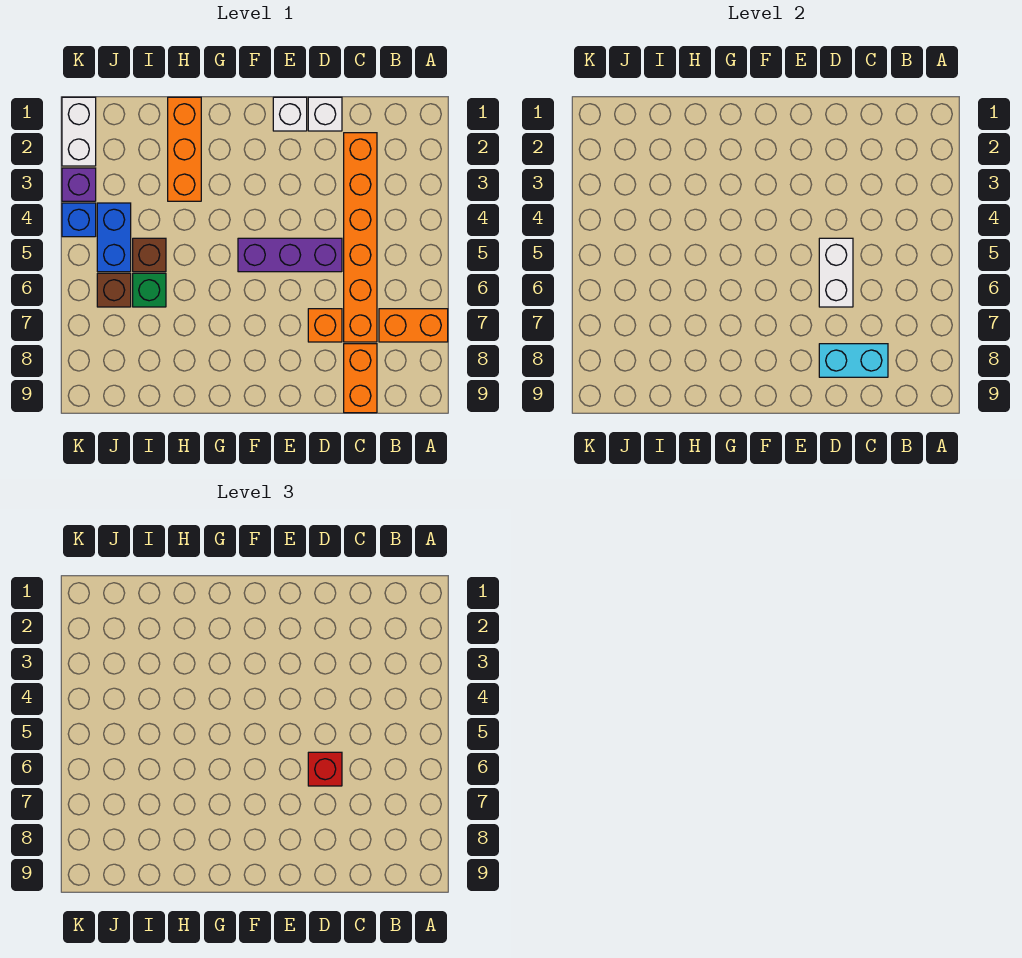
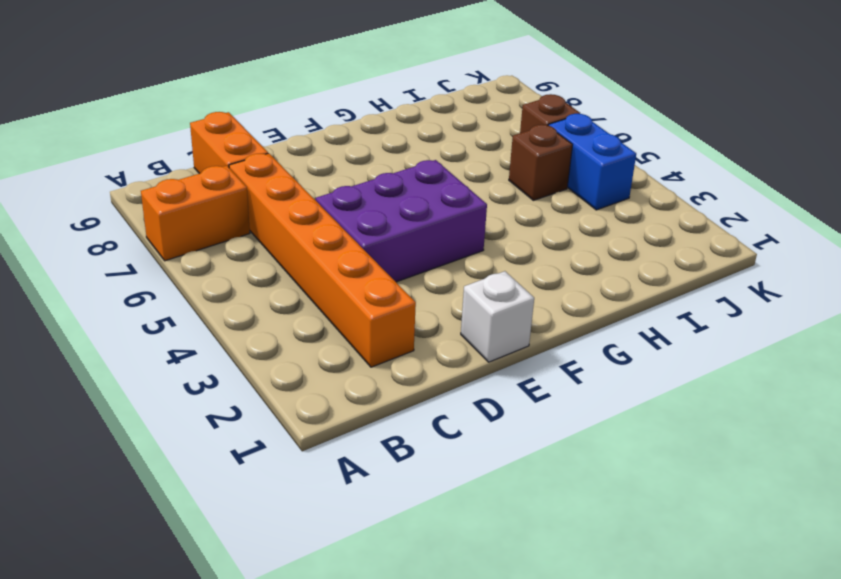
purple brick D4:F5 level 1 -> purple brick D5:F5 level 1
none -> white brick D1 level 1
none -> orange brick D7 level 1
none -> orange brick H1:H3 level 1

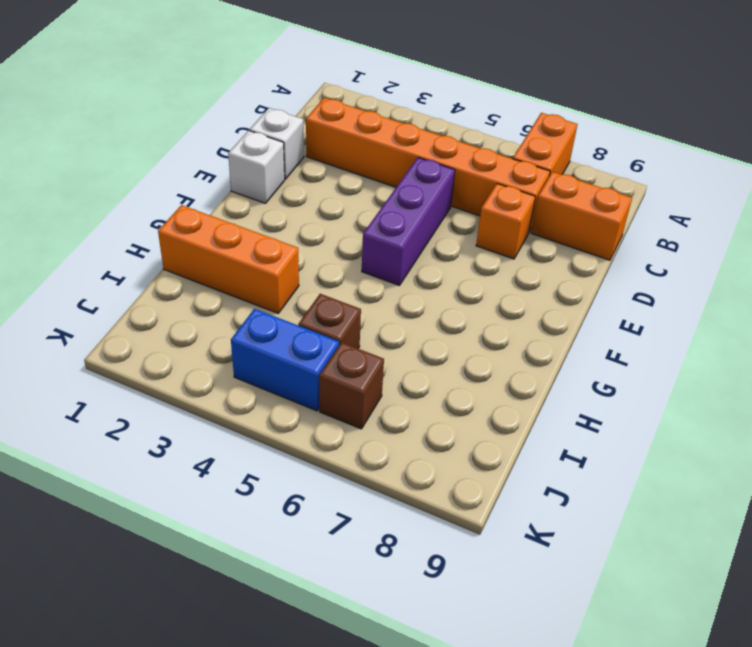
none -> green brick I6 level 1
none -> white brick K1:K2 level 1
none -> purple brick K3 level 1

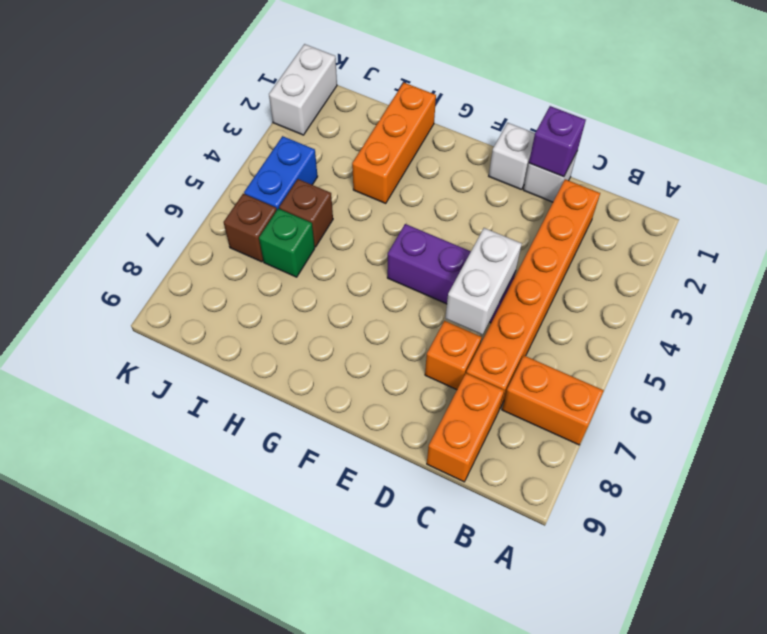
purple brick D1 level 2 -> purple brick K3 level 1
none -> blue brick K4 level 1
none -> cyan brick C8:D8 level 2
none -> red brick D6 level 3

